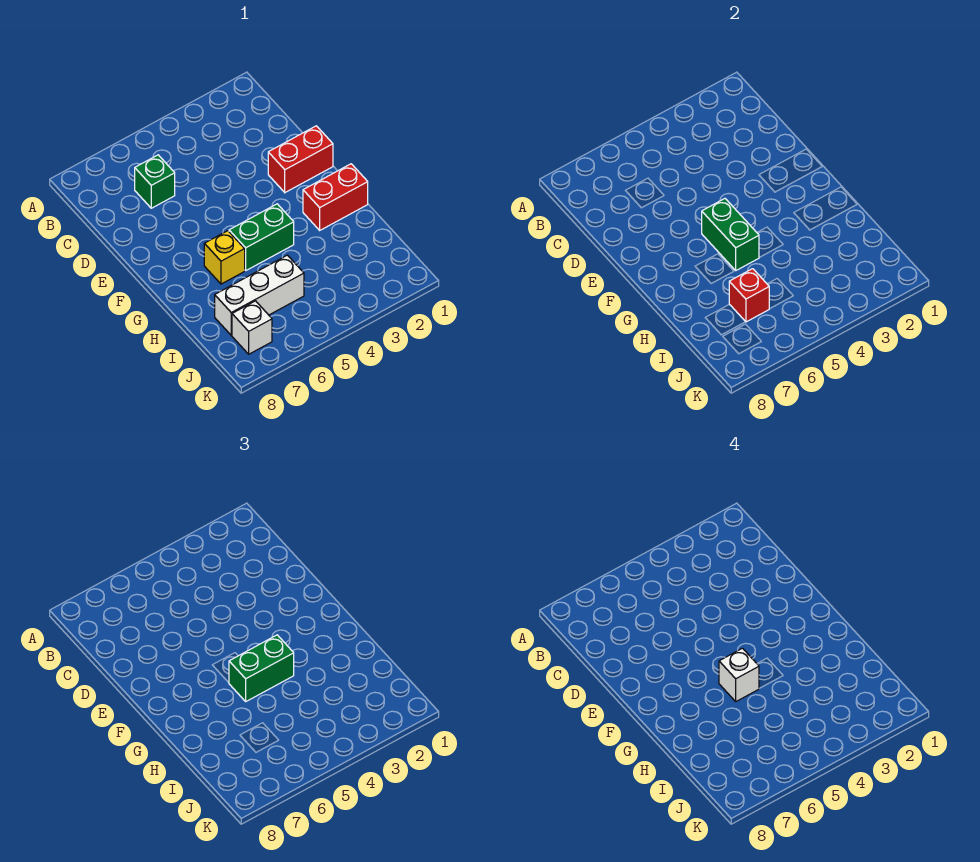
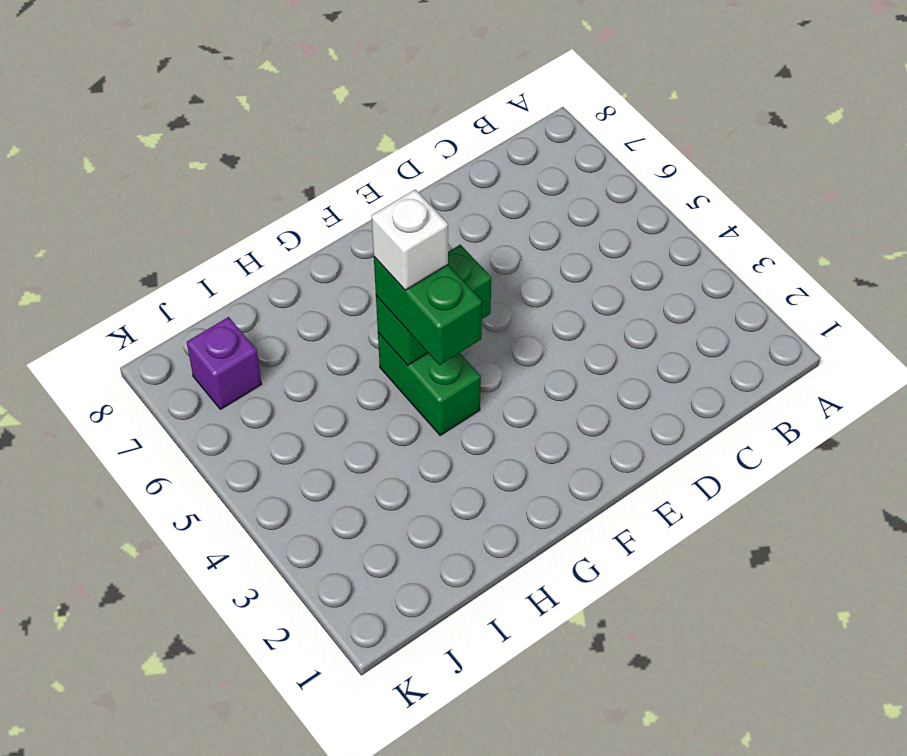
purple brick J7 level 1 -> white brick J7 level 1
none -> green brick C6 level 1
none -> red brick E1:E2 level 1

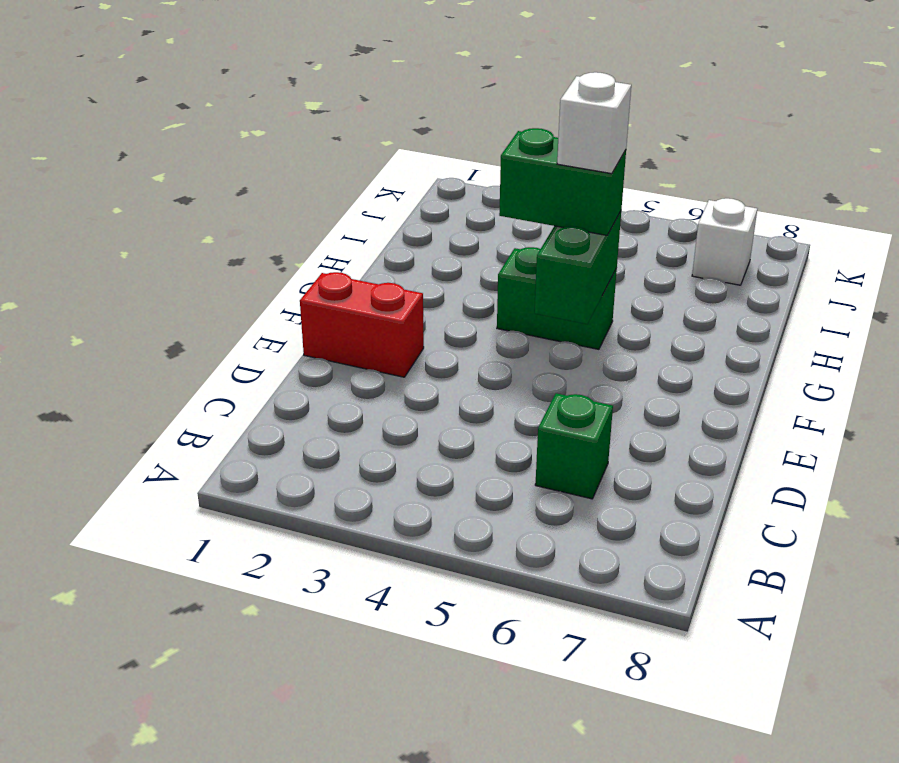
none -> red brick G1:G2 level 1
none -> yellow brick G6 level 1

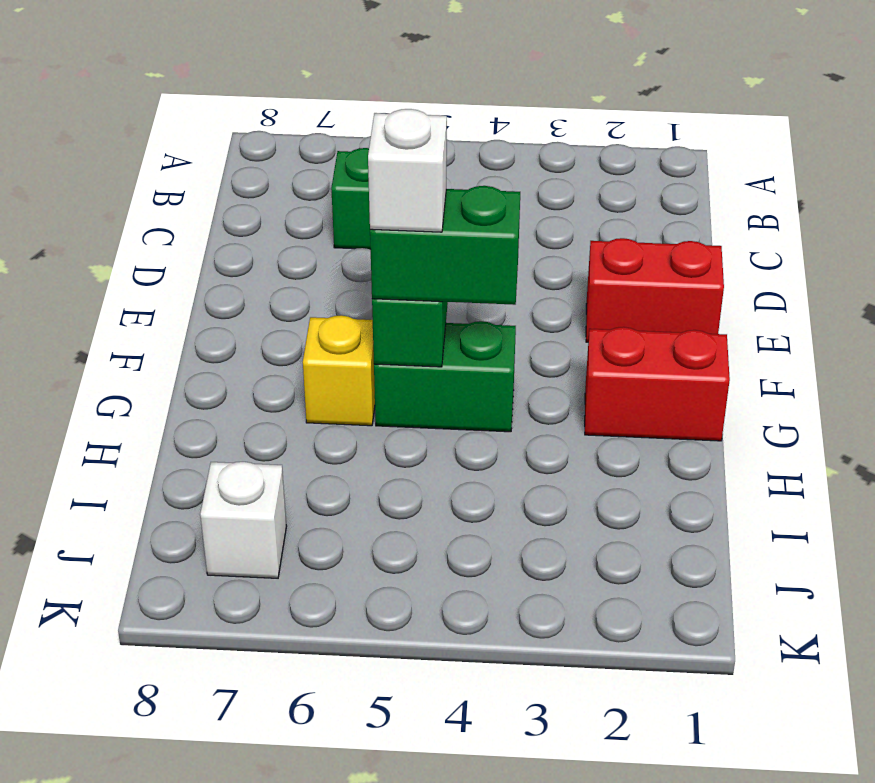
none -> white brick I5:I7 level 1
none -> red brick I6 level 2

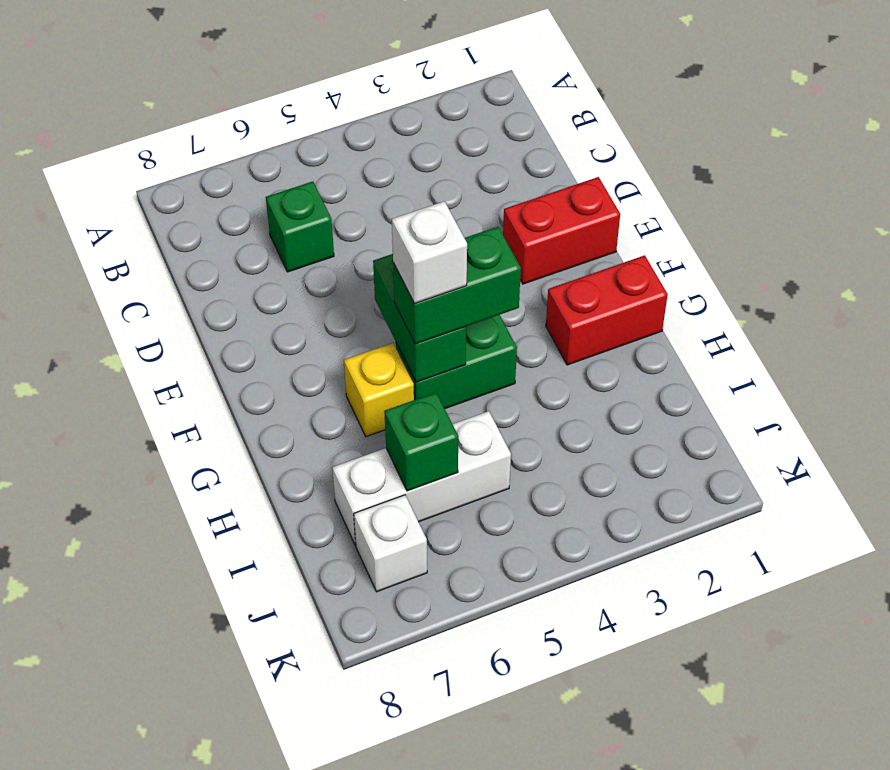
green brick I6 level 2 -> red brick I6 level 2

